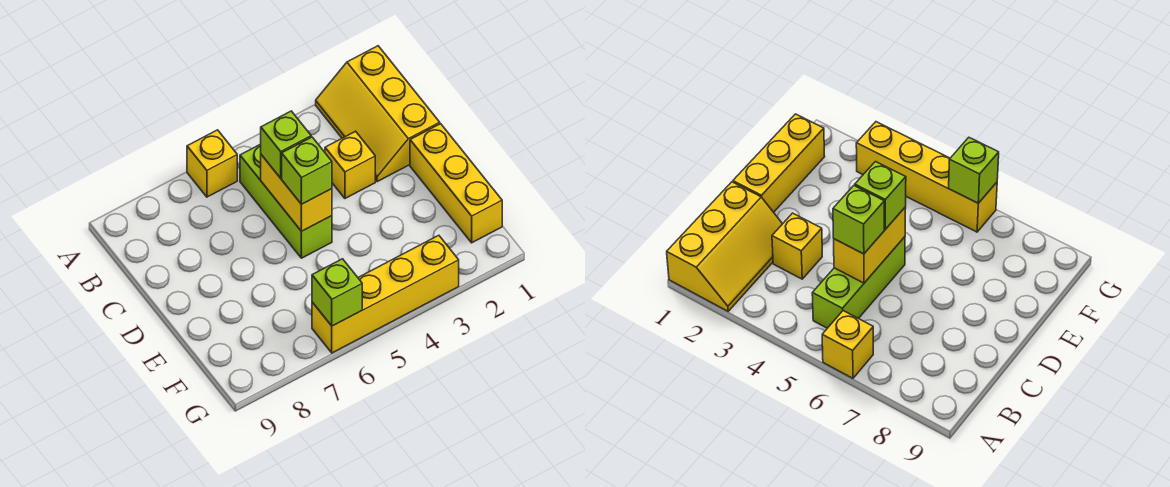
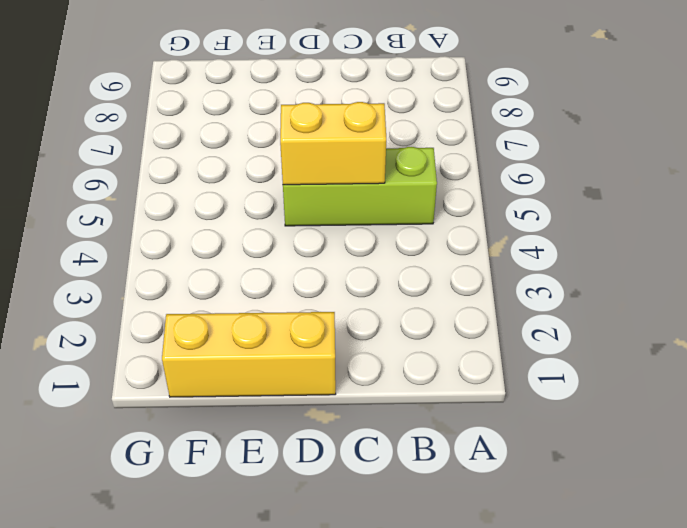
none -> yellow slope A1:C2 level 1 top 1
none -> yellow brick A6 level 1

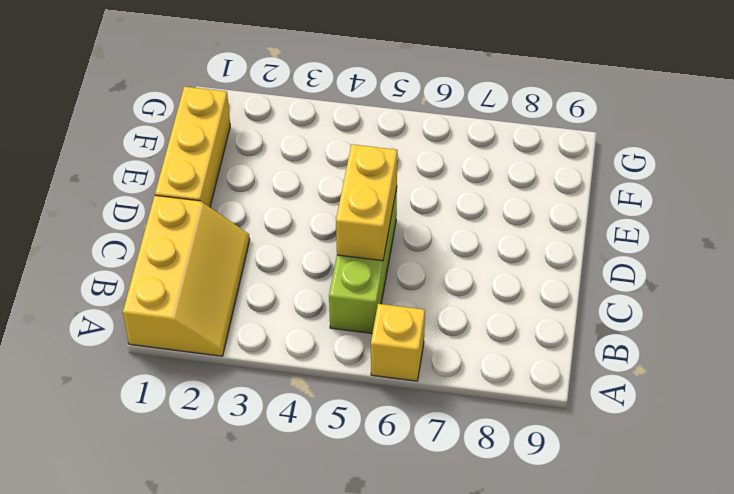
none -> yellow brick C3 level 1
none -> yellow brick G3:G6 level 1

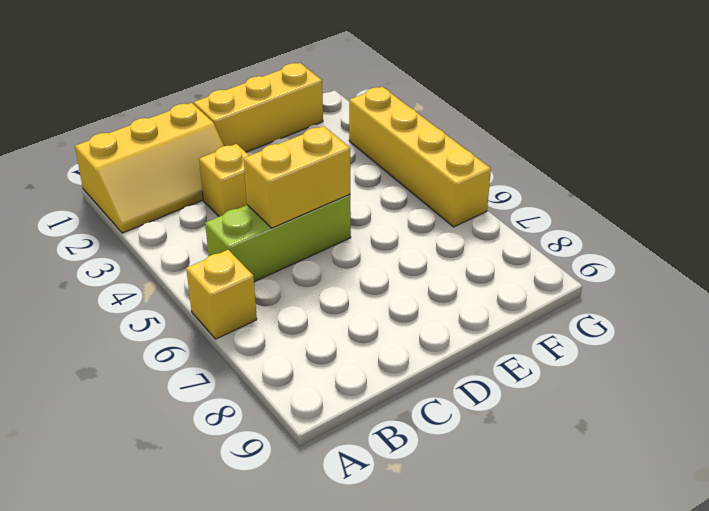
none -> lime brick G6 level 2
none -> lime brick C5 level 3

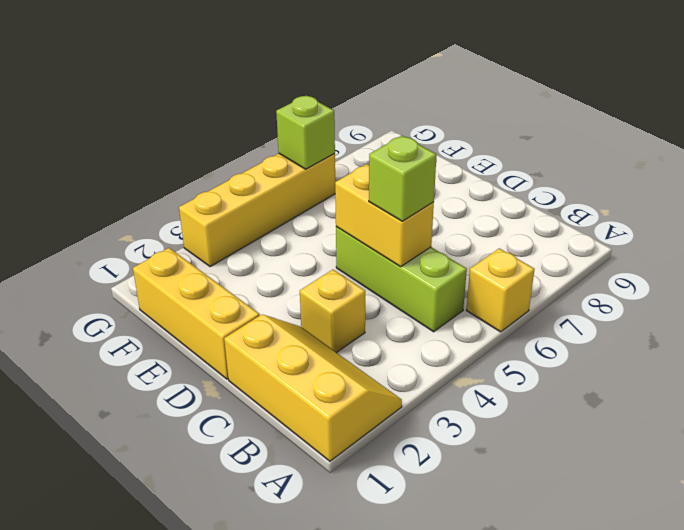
none -> lime brick D5 level 3

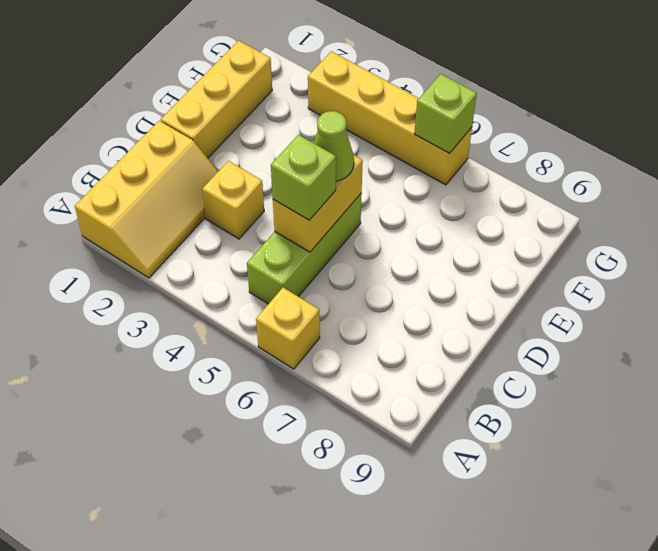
lime cone D5 level 3 -> lime brick D5 level 3

